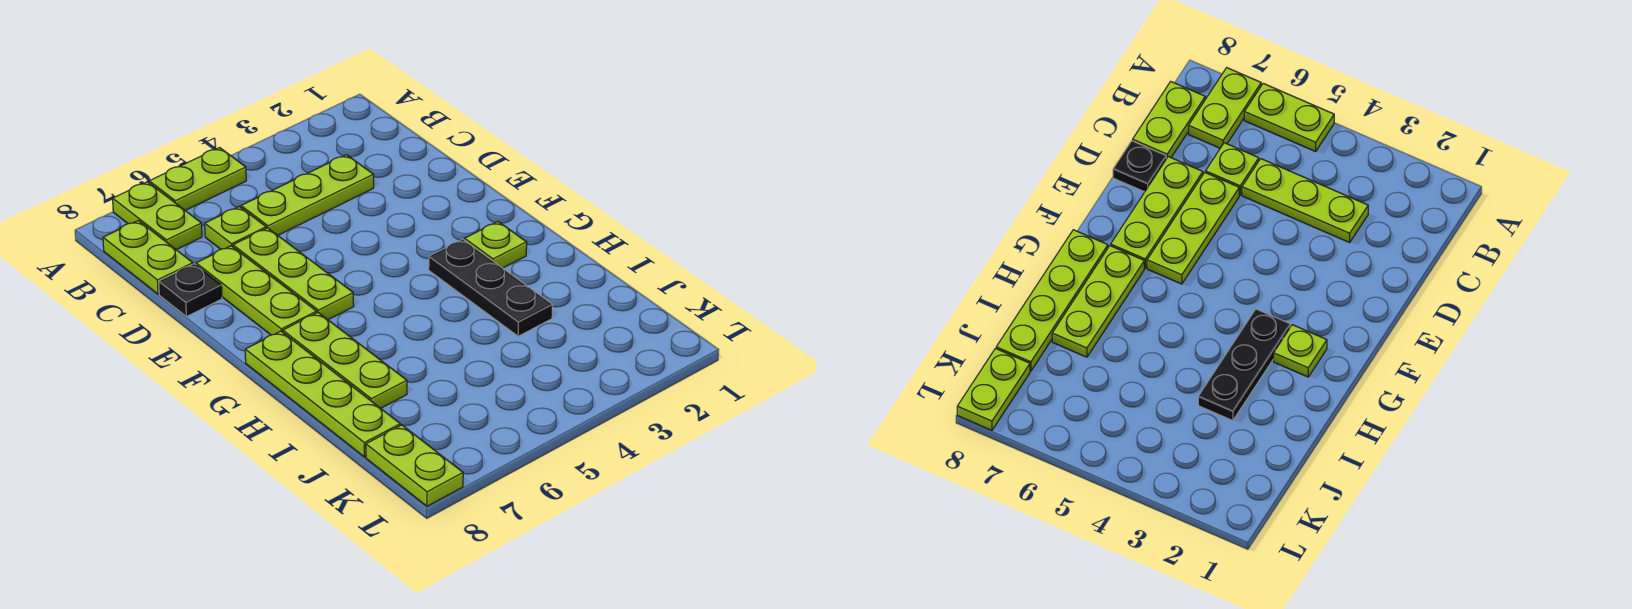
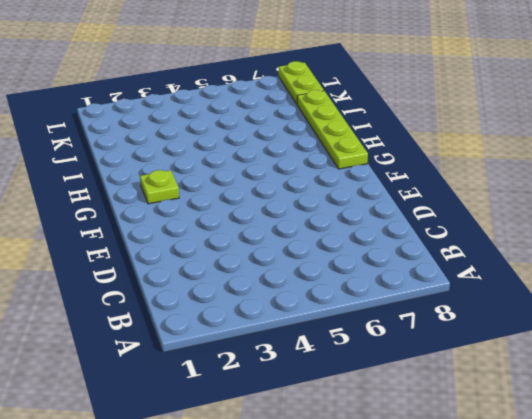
none -> lime plate A5:A6 level 1
none -> lime plate A7:B7 level 1
none -> lime plate B8:C8 level 1

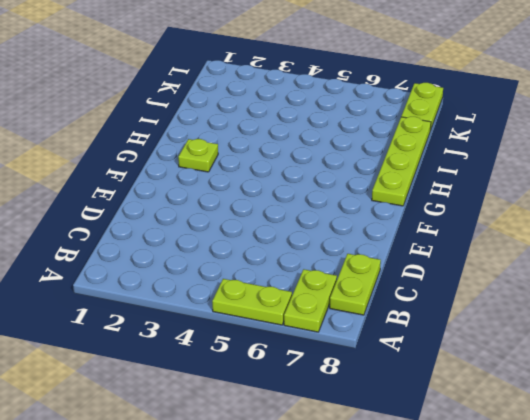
none -> lime plate C3:C5 level 1
none -> lime plate C6 level 1
none -> lime plate D6:F6 level 1

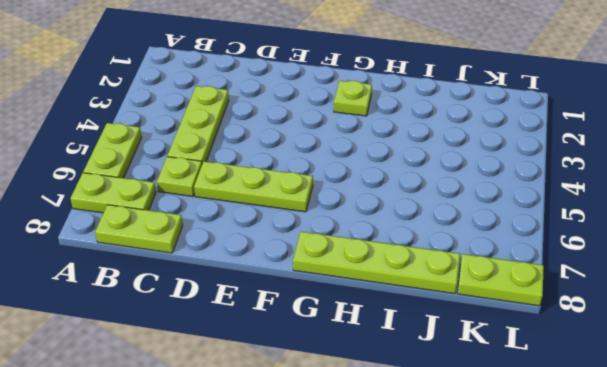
none -> lime plate D7:F7 level 1
none -> black plate D8 level 1
none -> black plate G3:I3 level 1

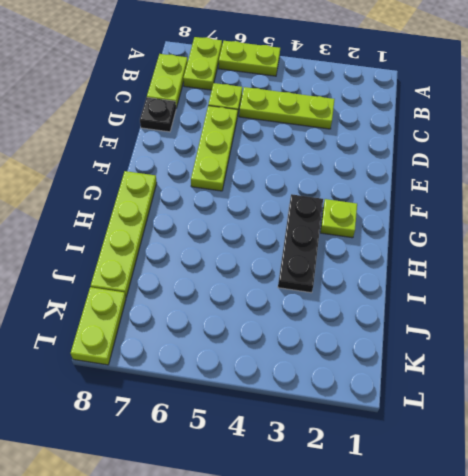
none -> lime plate D7:F7 level 1
none -> lime plate G7:I7 level 1

